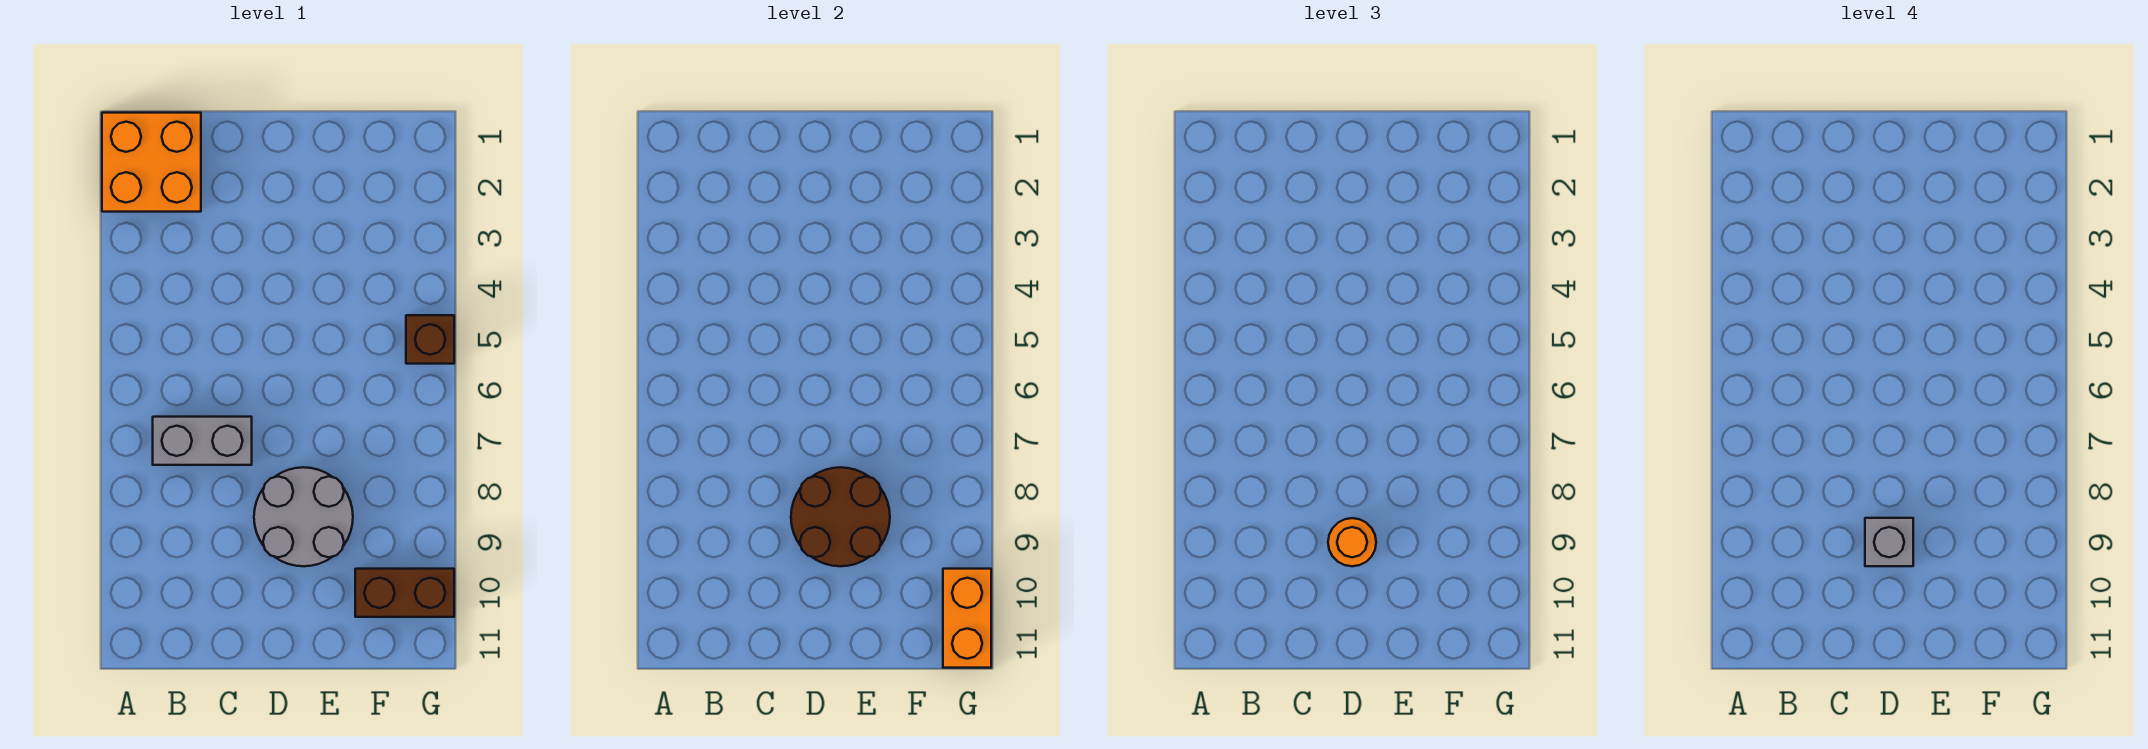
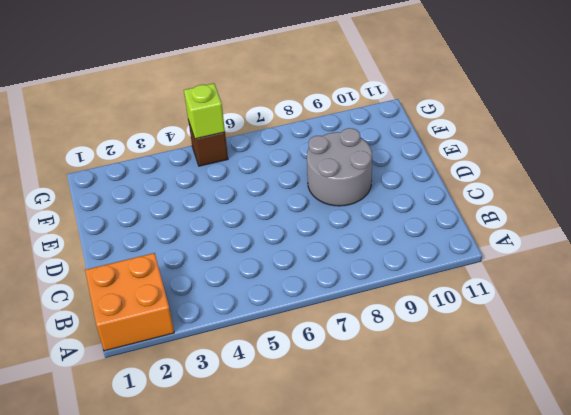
lime brick G5 level 2 -> none
none -> grey brick B7:C7 level 1
none -> brown brick F10:G10 level 1

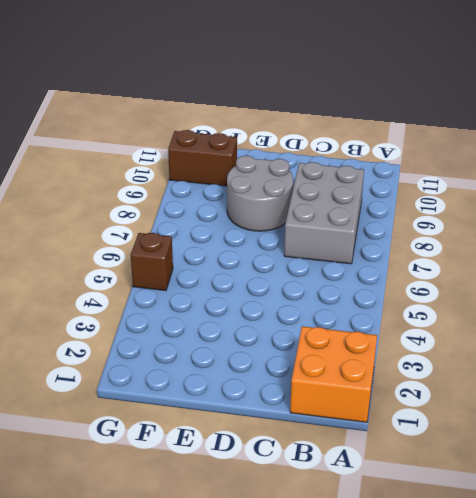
grey brick B7:C9 level 1 -> grey brick B7:C7 level 1
none -> brown round brick D8:E9 level 2
none -> orange brick G10:G11 level 2

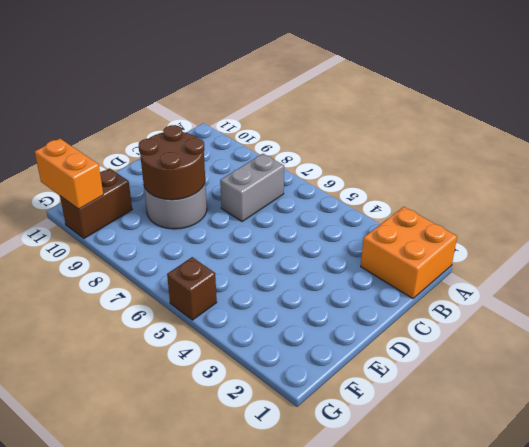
none -> orange round brick D9 level 3
none -> grey brick D9 level 4

